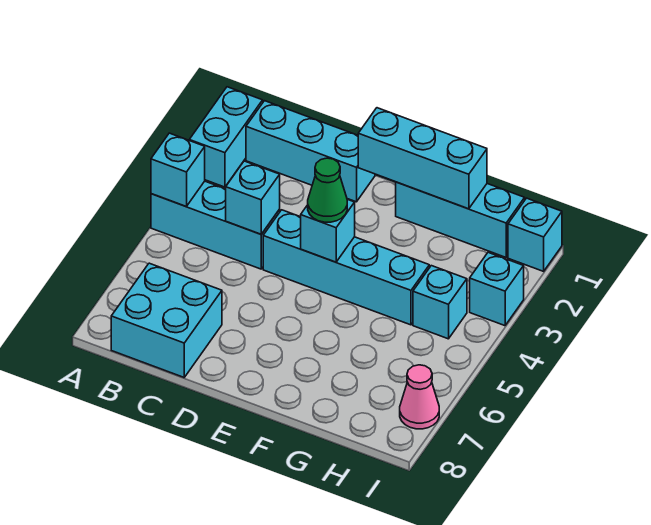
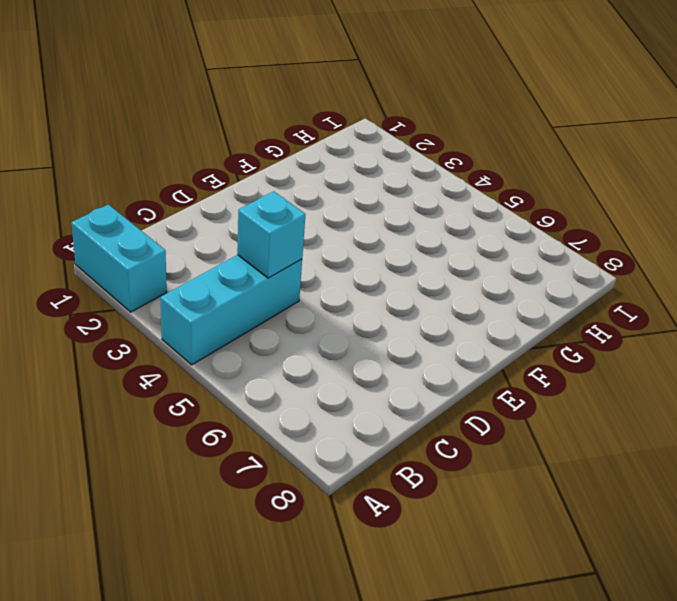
none -> cyan brick B1:D1 level 1
none -> cyan brick B7:C8 level 1
none -> cyan brick D4:G4 level 1

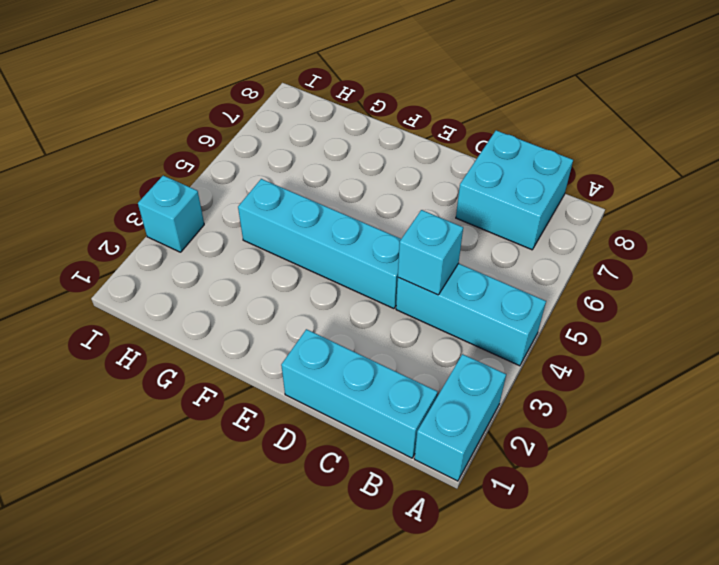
none -> cyan brick F1:H1 level 1
none -> cyan brick H4 level 1
none -> cyan brick I1 level 1

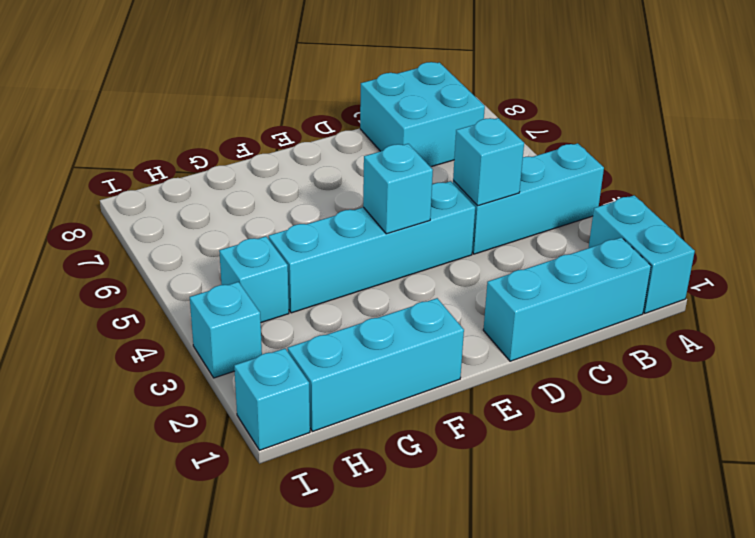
none -> pink cone I7 level 1
none -> cyan brick A4 level 2
none -> cyan brick E1:G1 level 2

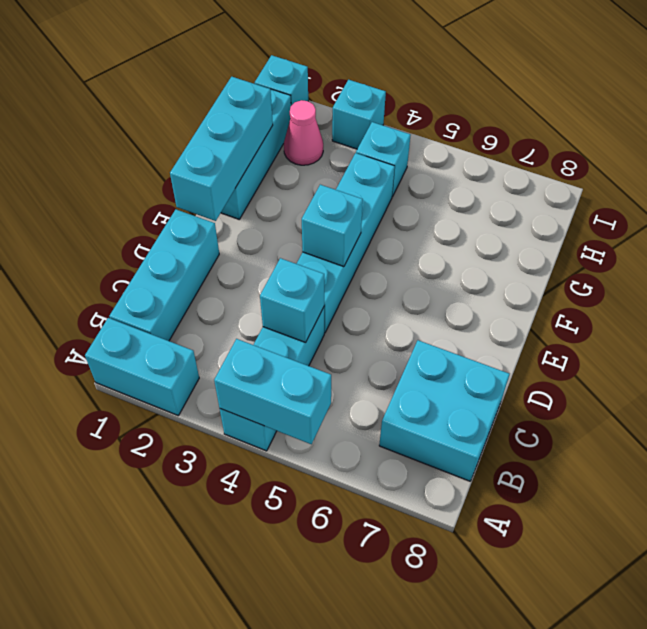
cyan brick A4:A5 level 2 -> cyan brick A4 level 2
pink cone H2 level 1 -> pink cone I7 level 1
none -> green cone E4 level 3

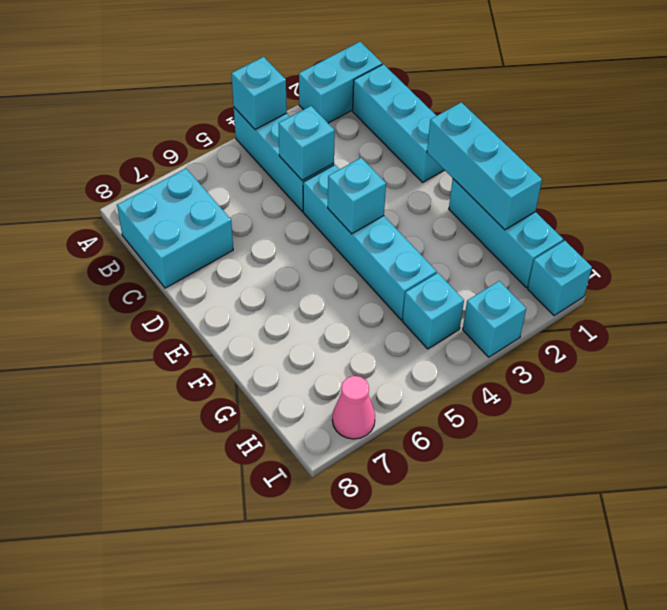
none -> green cone E4 level 3

